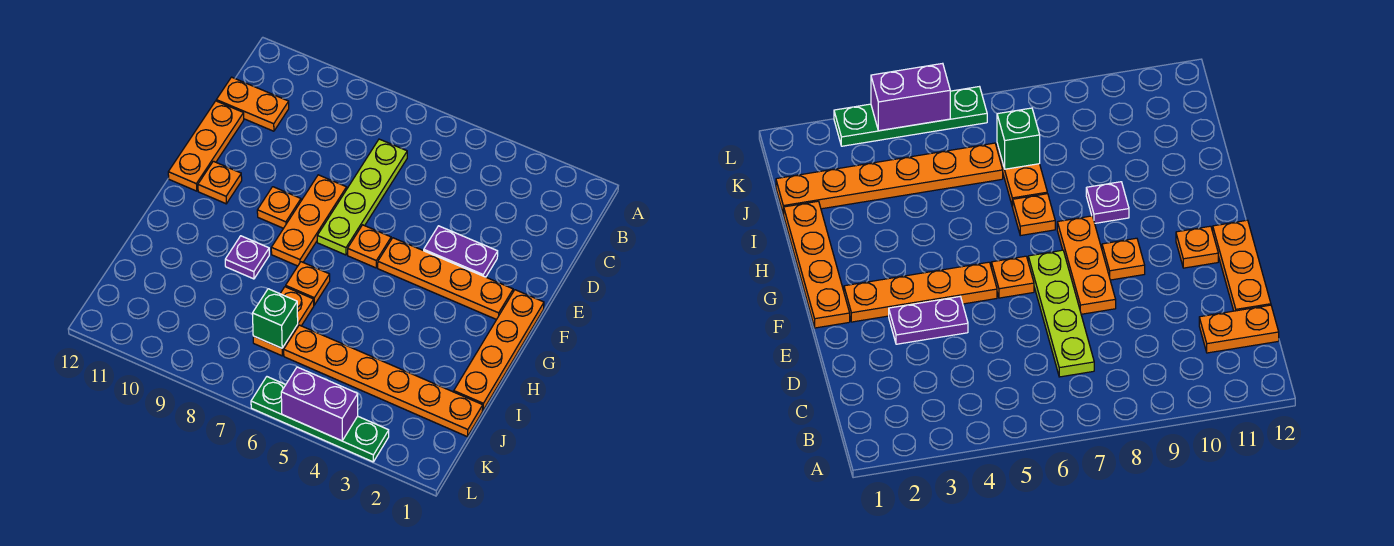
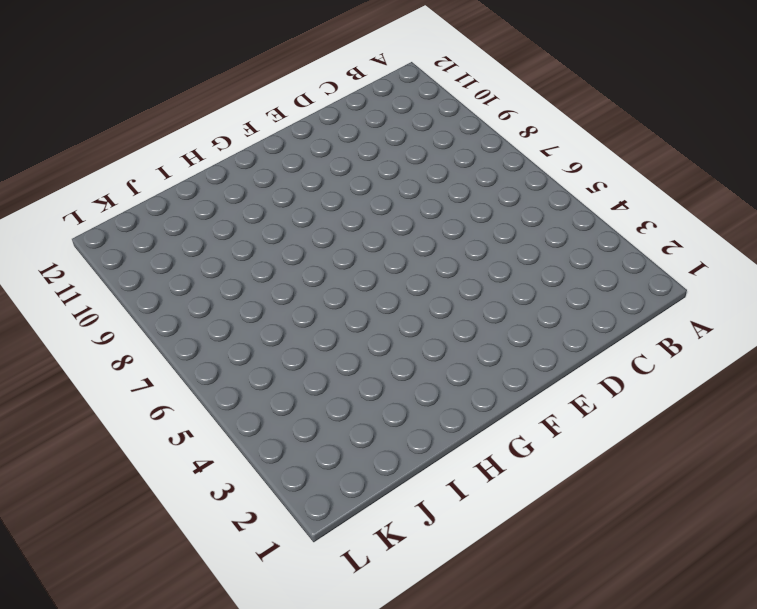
none -> lime plate C7:F7 level 1
none -> orange plate C11:C12 level 1
none -> orange plate D12:F12 level 1

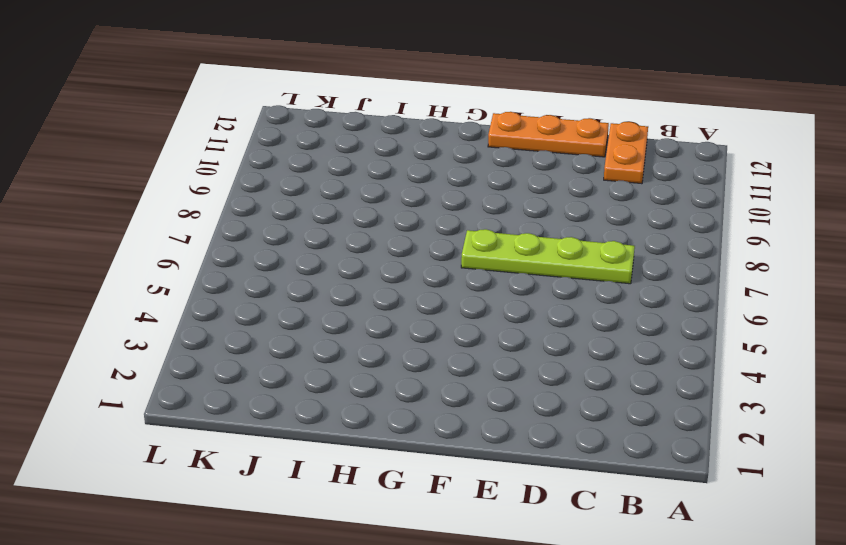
none -> purple plate E3:E4 level 1
none -> orange plate E8:G8 level 1
none -> orange plate F1:I1 level 1

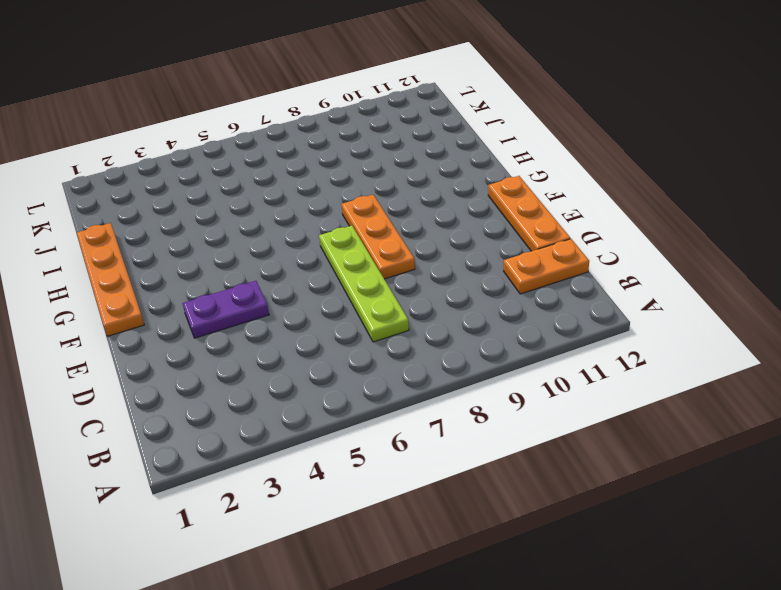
none -> orange plate F2:F5 level 1
none -> orange plate F6 level 1
none -> orange plate F9 level 1

